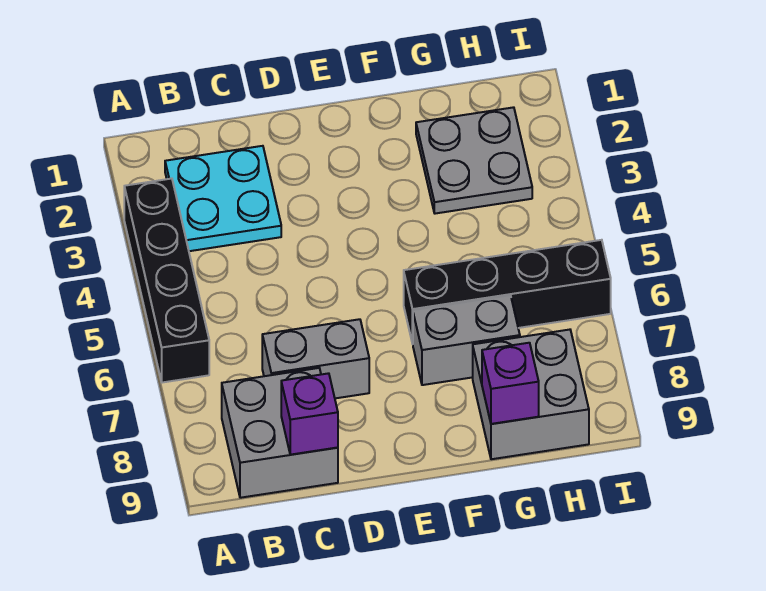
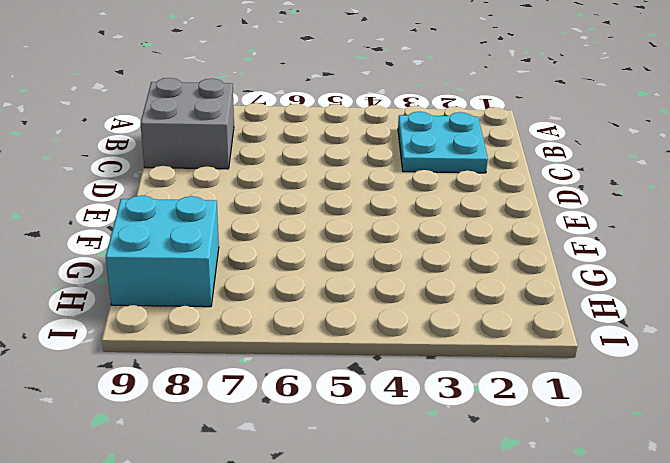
cyan brick G8:H9 level 1 -> grey brick G8:H9 level 1
none -> black brick A3:A6 level 1
none -> grey brick C7:D7 level 1

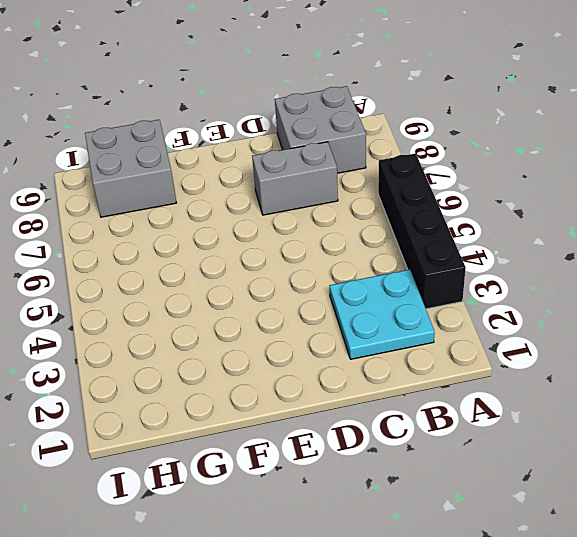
none -> black brick F6:I6 level 1
none -> grey brick F7:G7 level 1

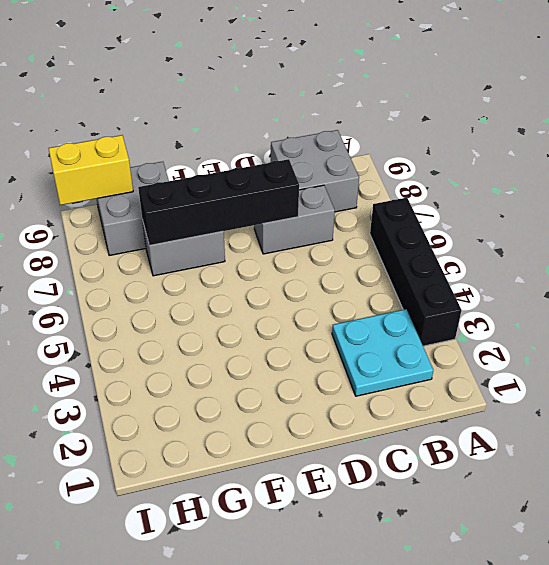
black brick D7:G7 level 2 -> black brick F6:I6 level 1
yellow brick H9:I9 level 2 -> none
none -> grey plate G2:H3 level 1
none -> purple brick C9 level 2

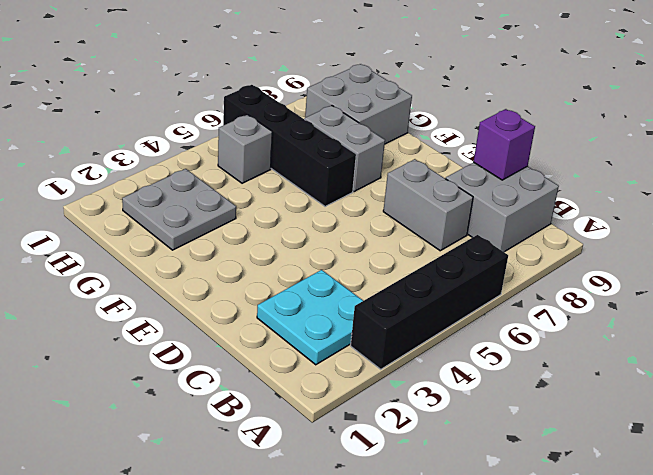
grey brick H5 level 1 -> none
none -> purple brick G9 level 2

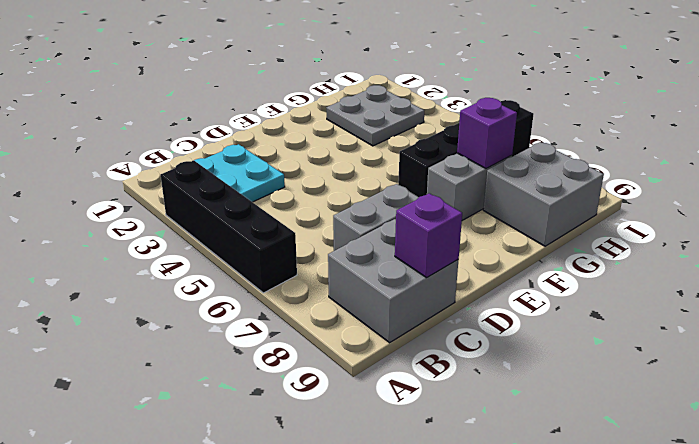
purple brick G7 level 2 -> purple brick G9 level 2

